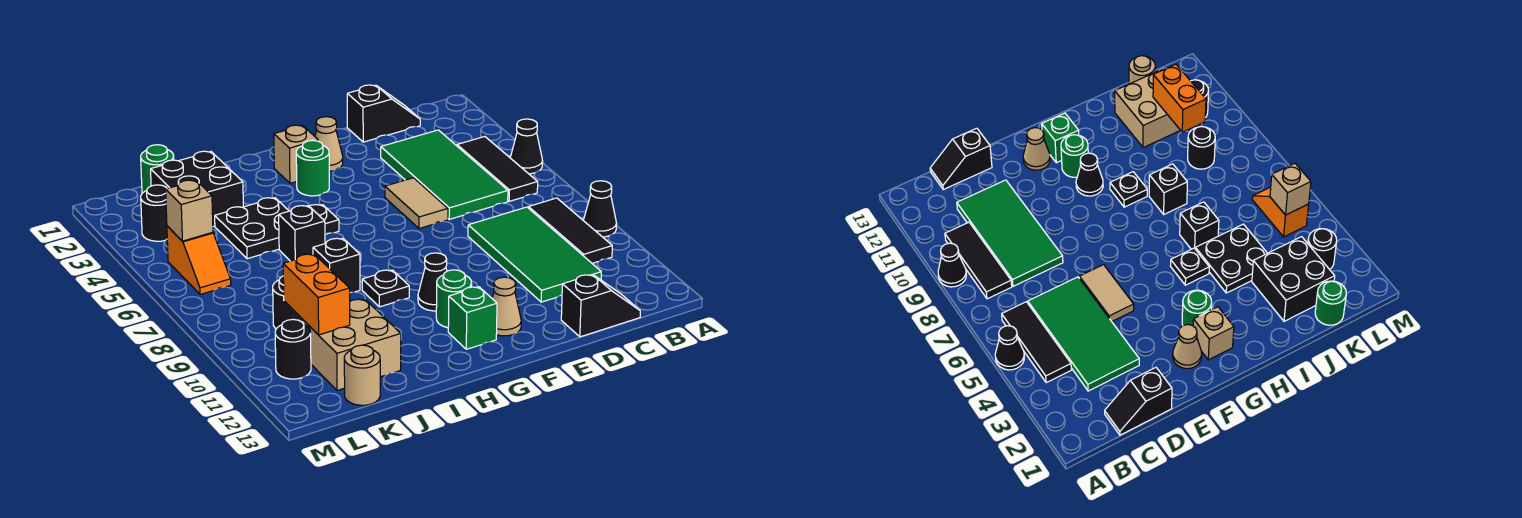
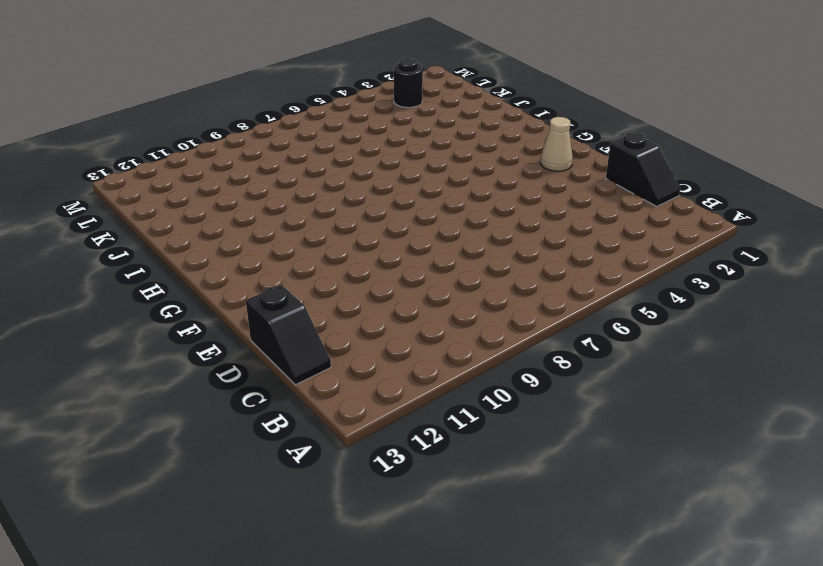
none -> black cone A5 level 1
none -> black cone A9 level 1
none -> black tile B4:B6 level 1
none -> black tile B8:B10 level 1

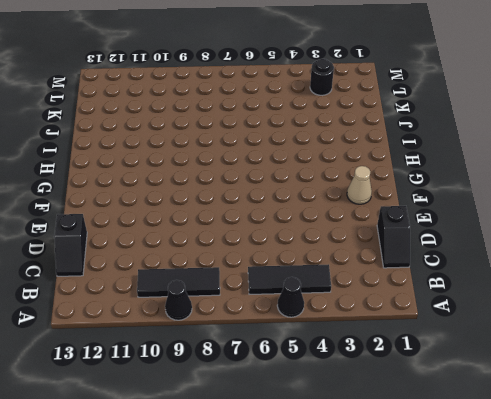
none -> green tile C3:D6 level 1
none -> green tile C8:D11 level 1
none -> tan tile E5:E6 level 1
none -> tan cone F12 level 1

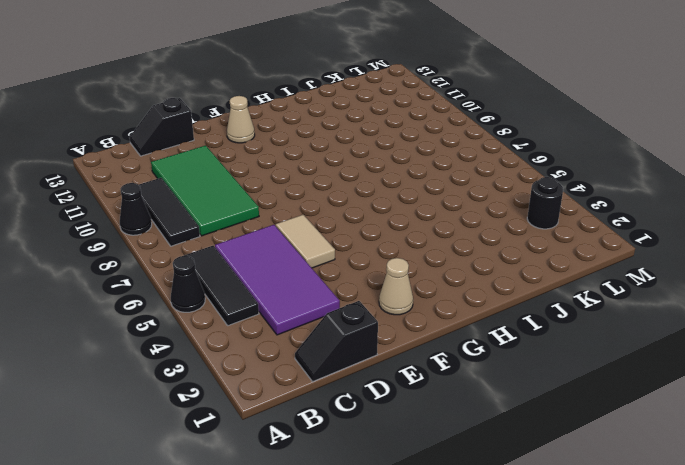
purple tile C3:D6 level 1 -> green tile C3:D6 level 1
none -> tan brick G2 level 1
none -> green round brick G3 level 1
none -> black cone G10 level 1
none -> green round brick G11 level 1

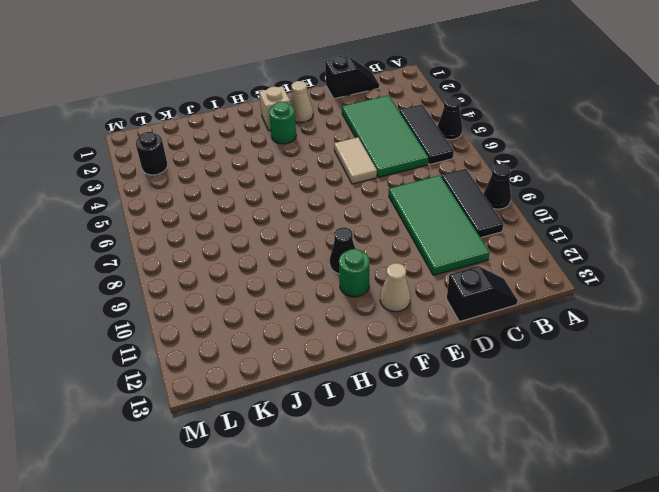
none -> green brick G12 level 1
none -> black plate H5 level 1
none -> black plate H9 level 1
none -> black plate I4:J5 level 1

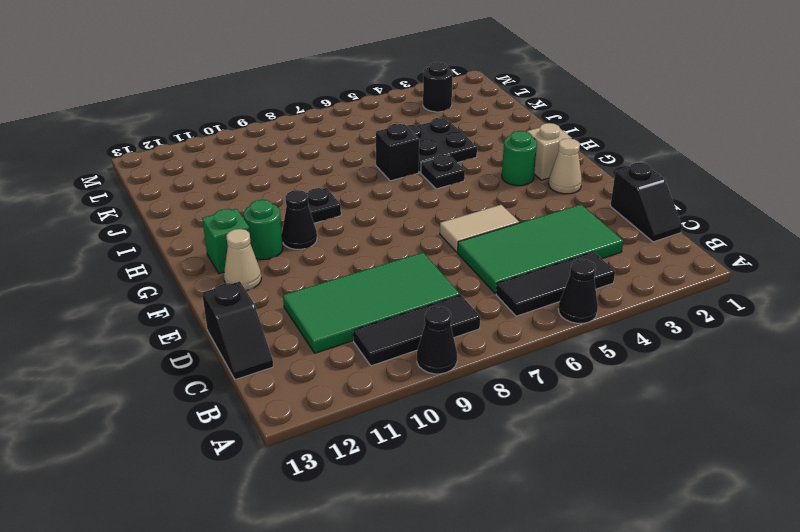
none -> black brick I8 level 1
none -> black brick J2:K3 level 1
none -> tan brick J11:K12 level 1
none -> green round brick K1 level 1

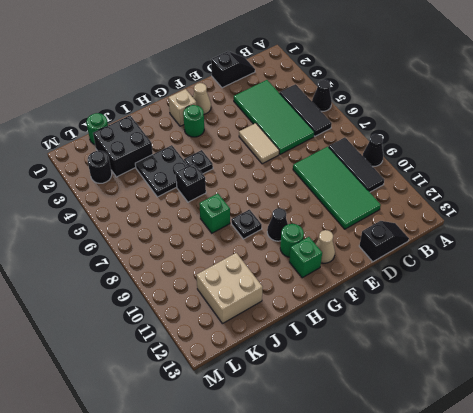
green brick I8 level 1 -> black brick I8 level 1
none -> black round brick K9 level 1
none -> tan round brick K13 level 1
none -> orange slope L5:L6 level 1 top 5
none -> black round brick L11 level 1

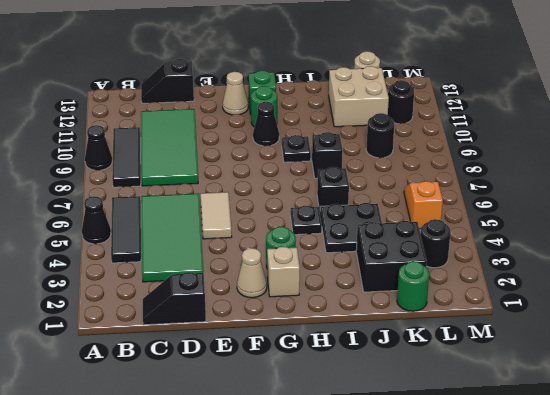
none -> orange brick K10:K11 level 2
none -> tan brick L5 level 2

